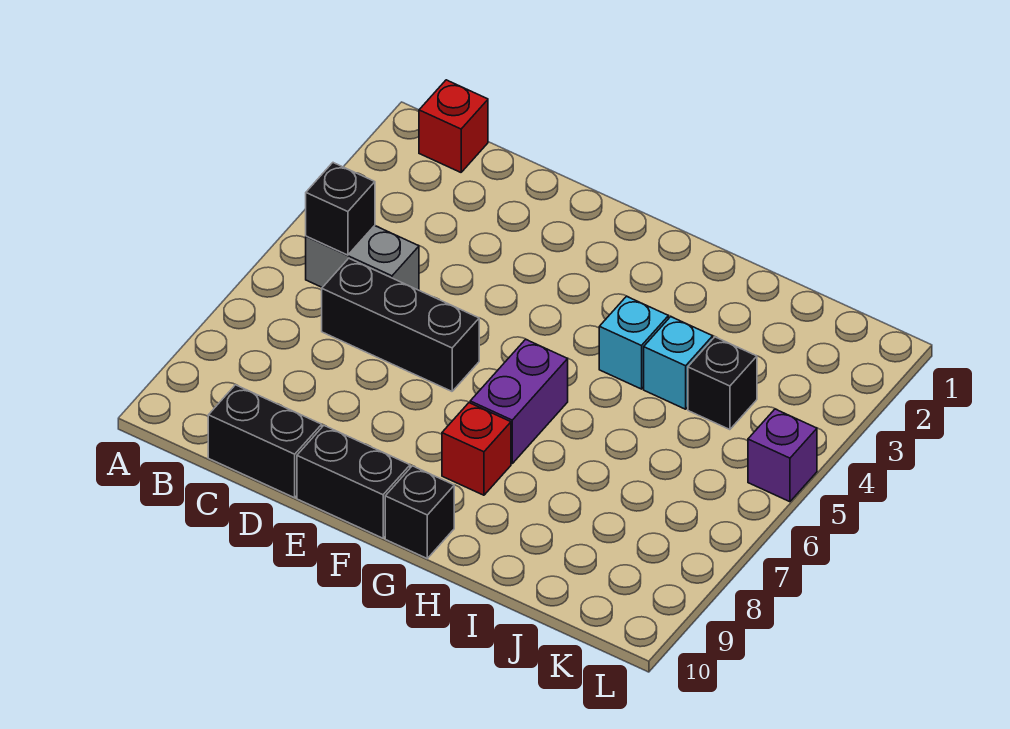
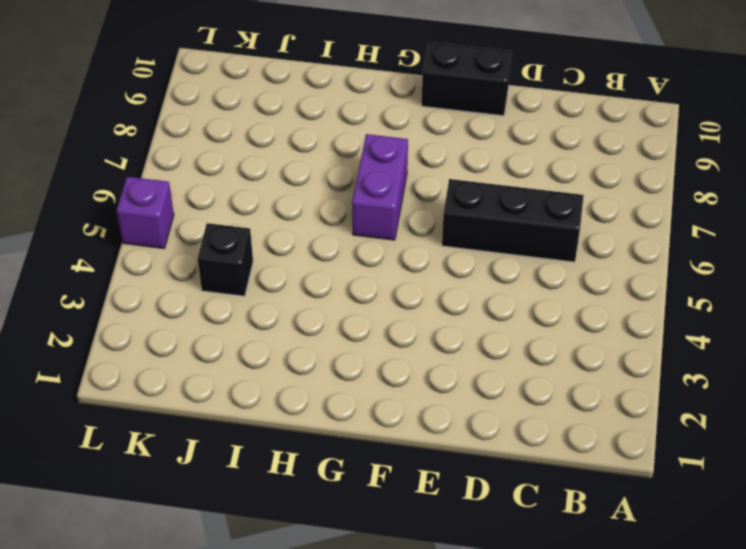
none -> red brick B1 level 1
none -> grey brick B5:C5 level 1
none -> black brick C10:D10 level 1

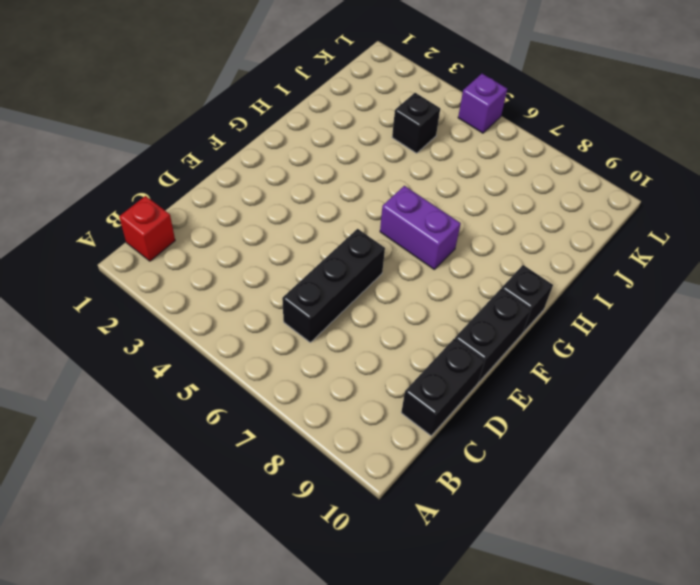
none -> grey brick B5:C5 level 1
none -> red brick G8 level 1
none -> cyan brick H4 level 1

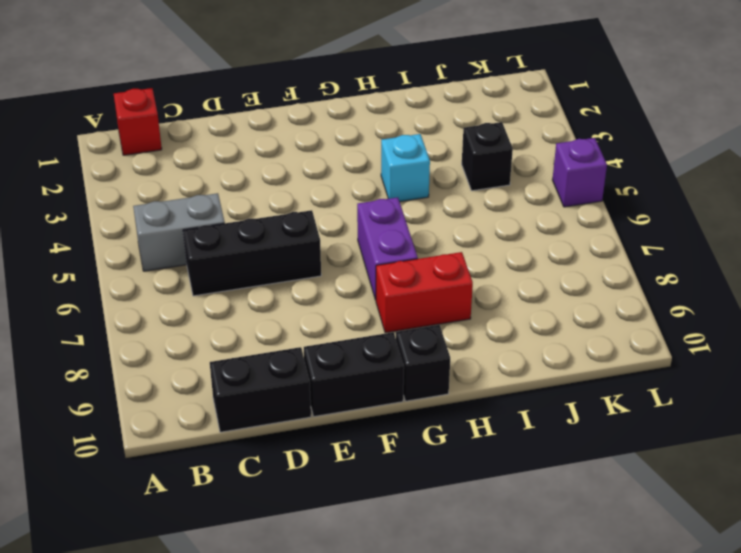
red brick G8:H8 level 1 -> red brick G8 level 1
none -> cyan brick I4 level 1
none -> black brick B5 level 2

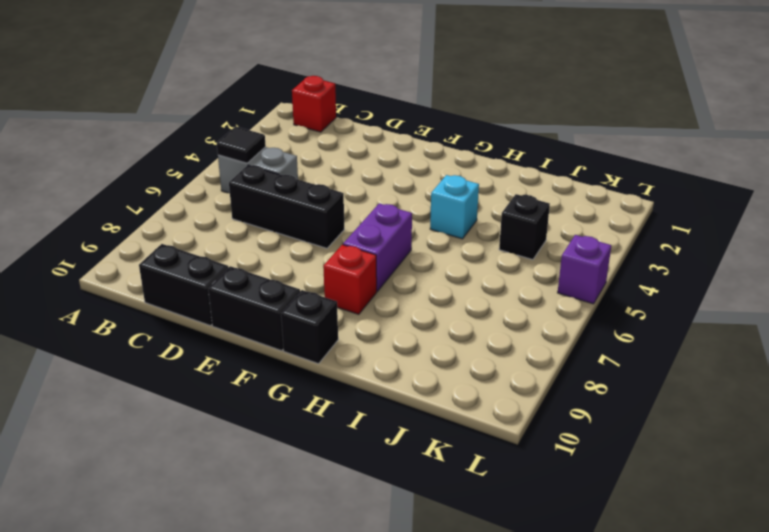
black tile B5 level 2 -> black brick B5 level 2
none -> cyan brick I4 level 1

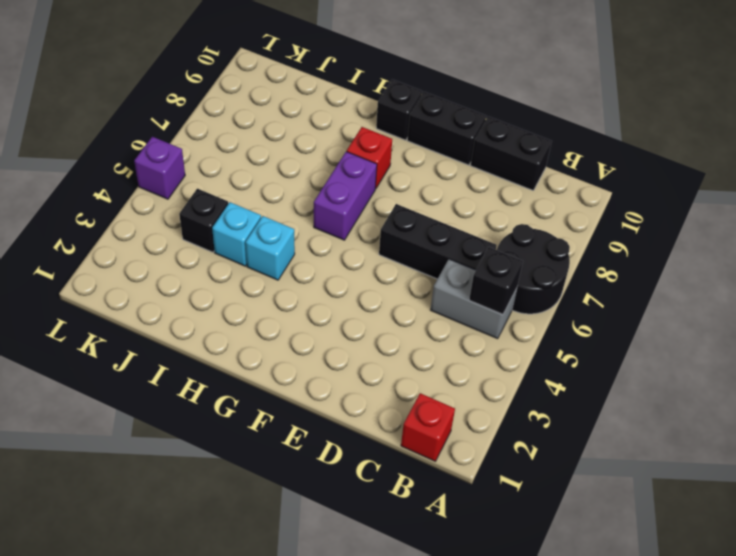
black round brick A6:B7 level 1 -> none

